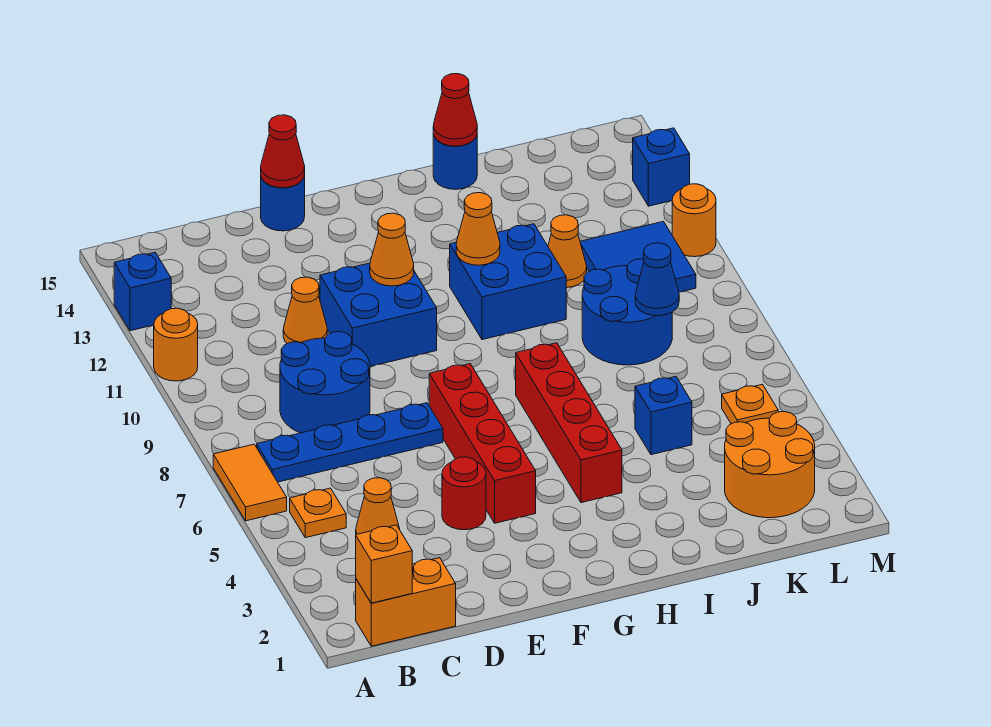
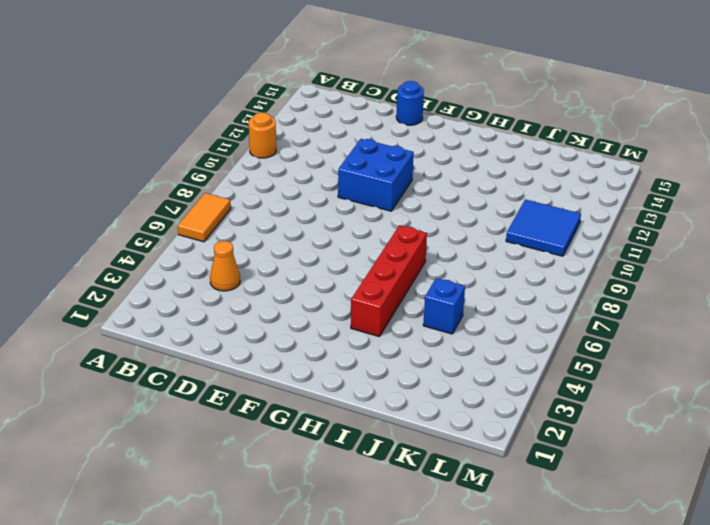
none -> blue brick A13 level 1
none -> orange brick B1:C1 level 1
none -> orange plate B5 level 1
none -> blue plate B7:E7 level 1

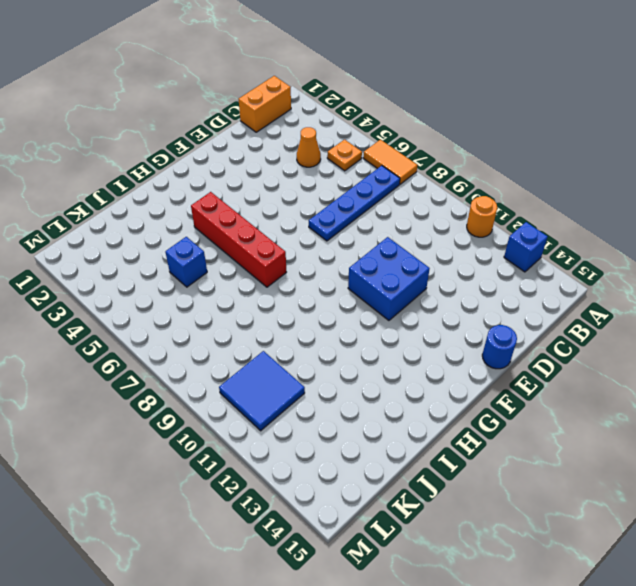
none -> blue round brick C8:D9 level 1
none -> orange cone D11 level 1
none -> red round brick E4 level 1
none -> red brick F4:F7 level 1

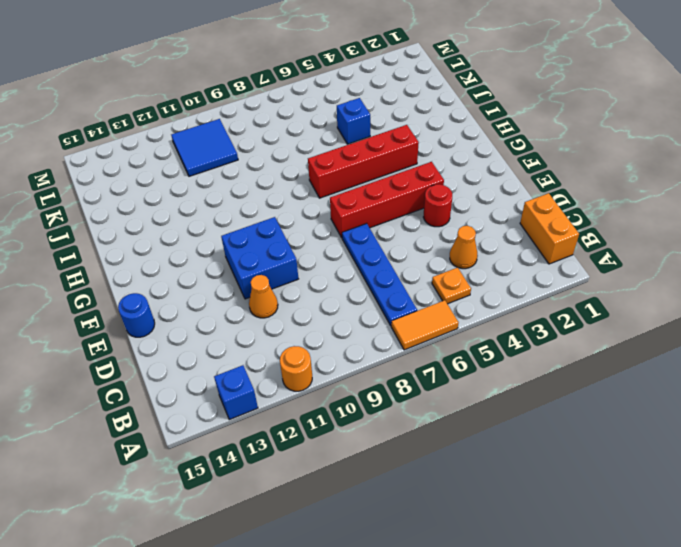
none -> blue round brick C8:D9 level 1
none -> blue brick H10:I11 level 1
none -> blue round brick I15 level 1
none -> blue round brick J8:K9 level 1

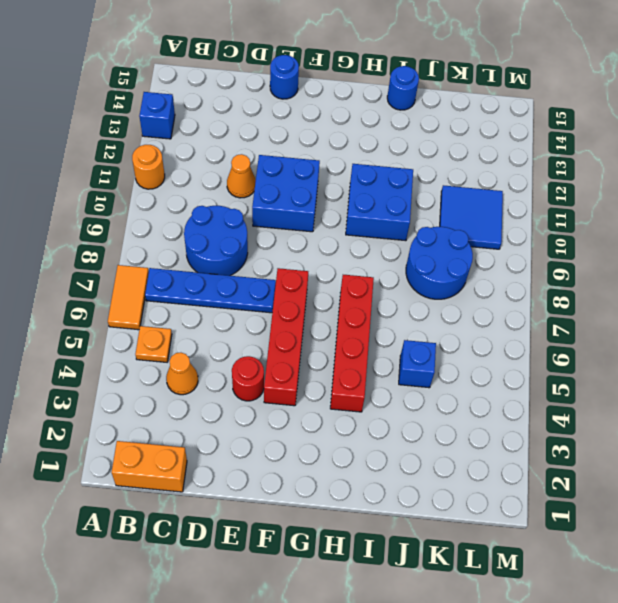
none -> orange cone J11 level 1
none -> orange round brick K2:L3 level 1
none -> orange plate L5 level 1
none -> orange round brick M11 level 1

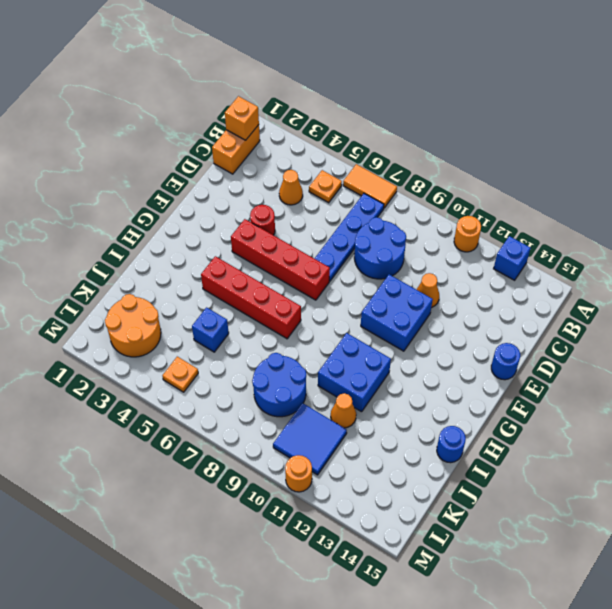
none -> blue brick M13 level 1
none -> red cone E15 level 2
none -> orange cone F11 level 2
none -> orange cone H11 level 2

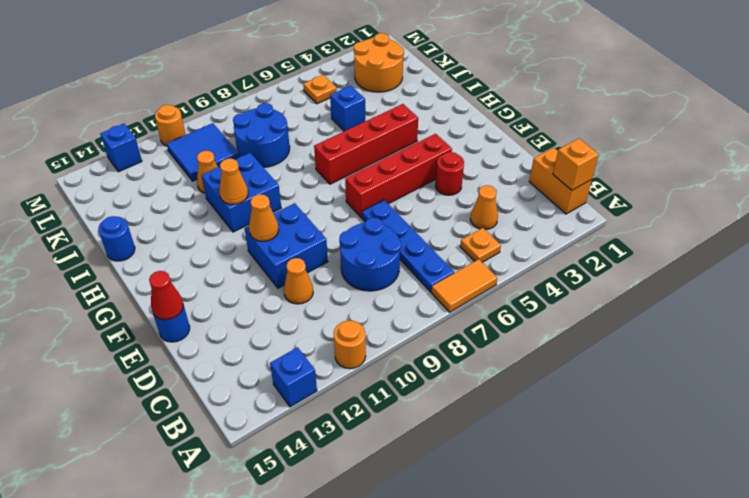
none -> red cone I15 level 2
none -> blue cone K8 level 2

